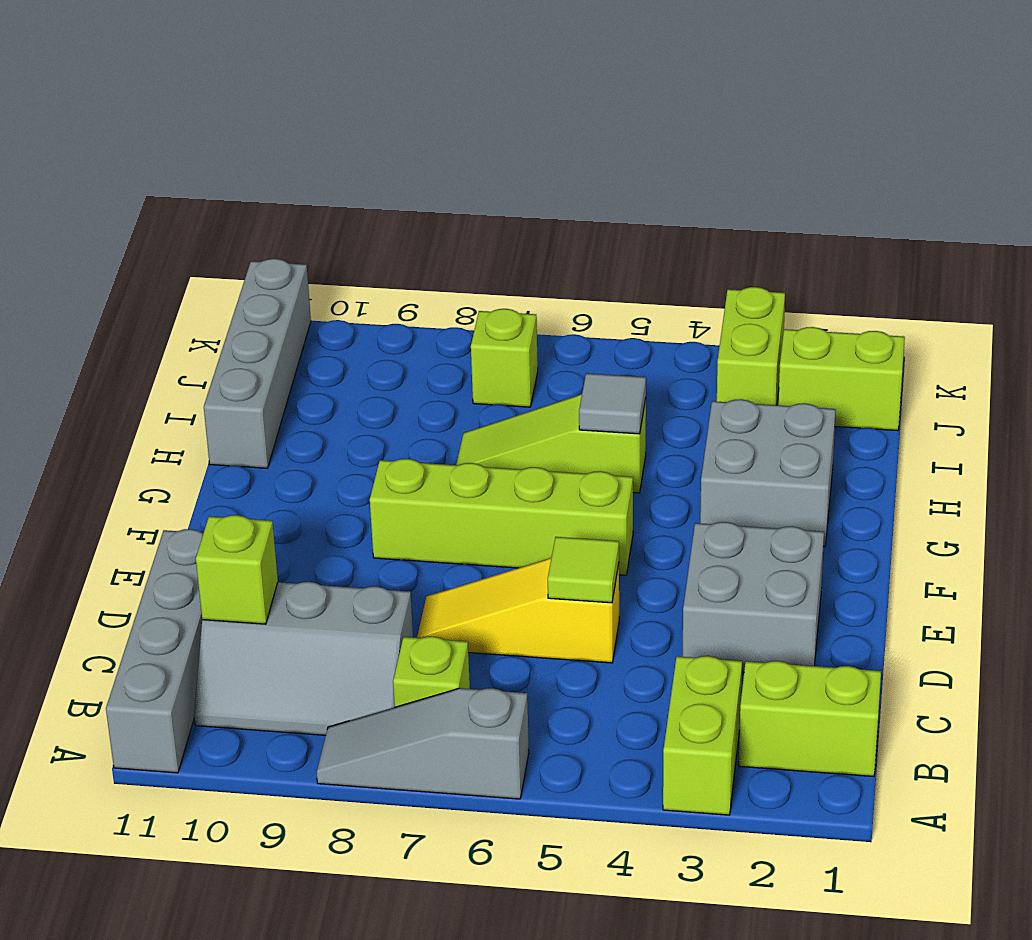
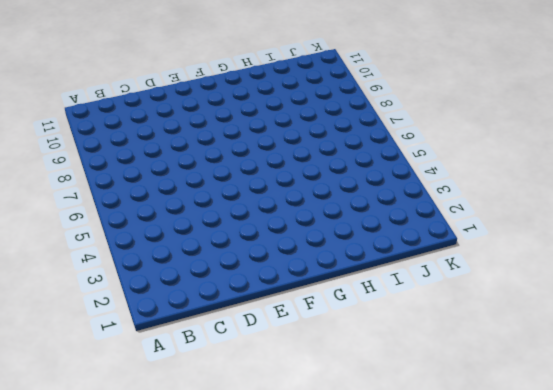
none -> lime brick A3:B3 level 1
none -> grey slope A6:A8 level 1 top 6
none -> grey brick A11:D11 level 1

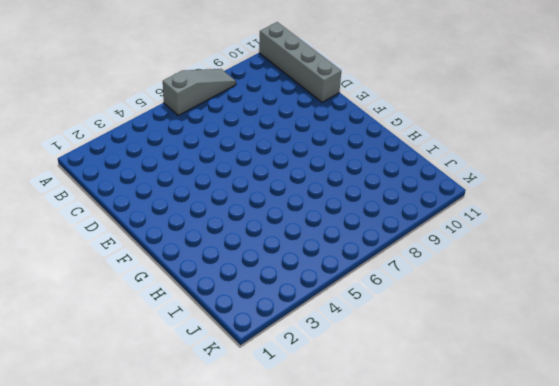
none -> lime brick A3:B3 level 1
none -> lime brick B1:B2 level 1
none -> lime brick B7 level 1

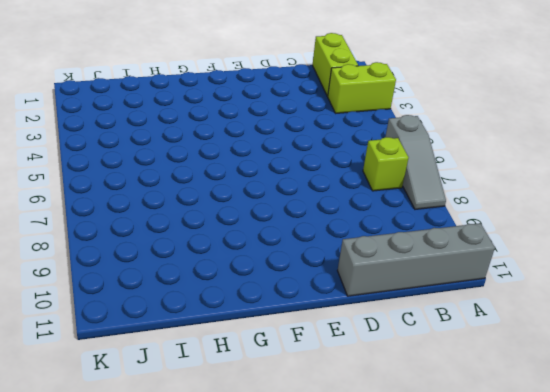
none -> grey slope B8:C10 level 1 top C
none -> grey brick D2:E3 level 1
none -> yellow slope D5:D7 level 1 top 5

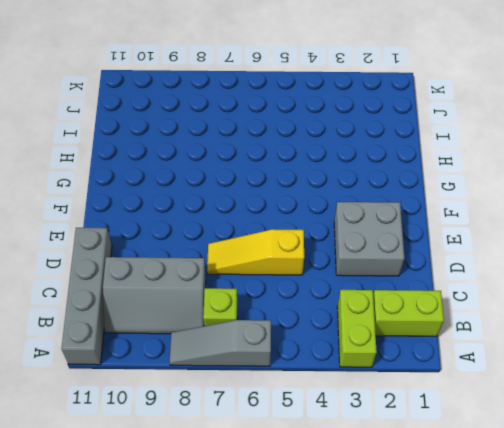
none -> lime brick F5:F8 level 1
none -> grey brick G2:H3 level 1
none -> lime slope H5:H7 level 1 top 5

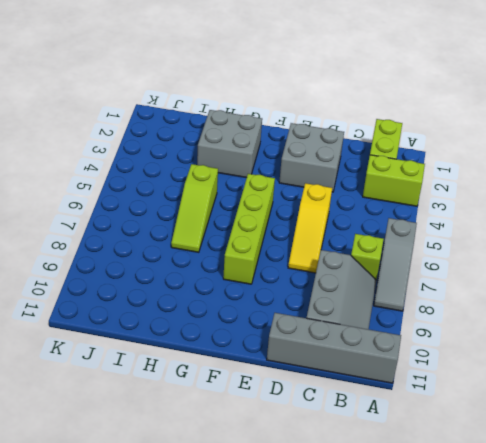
none -> grey brick H11:K11 level 1
none -> lime brick J1:J2 level 1
none -> lime brick J3:K3 level 1

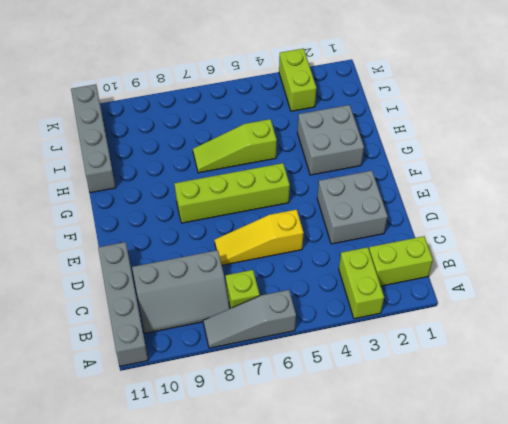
none -> lime brick J1:J2 level 1
none -> lime brick J7 level 1
none -> lime brick C10 level 2

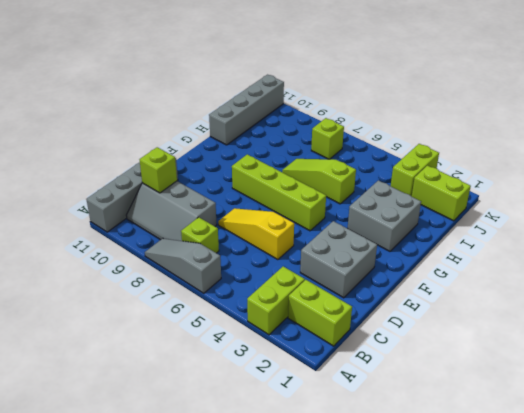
none -> lime tile D5 level 2
none -> grey tile H5 level 2

